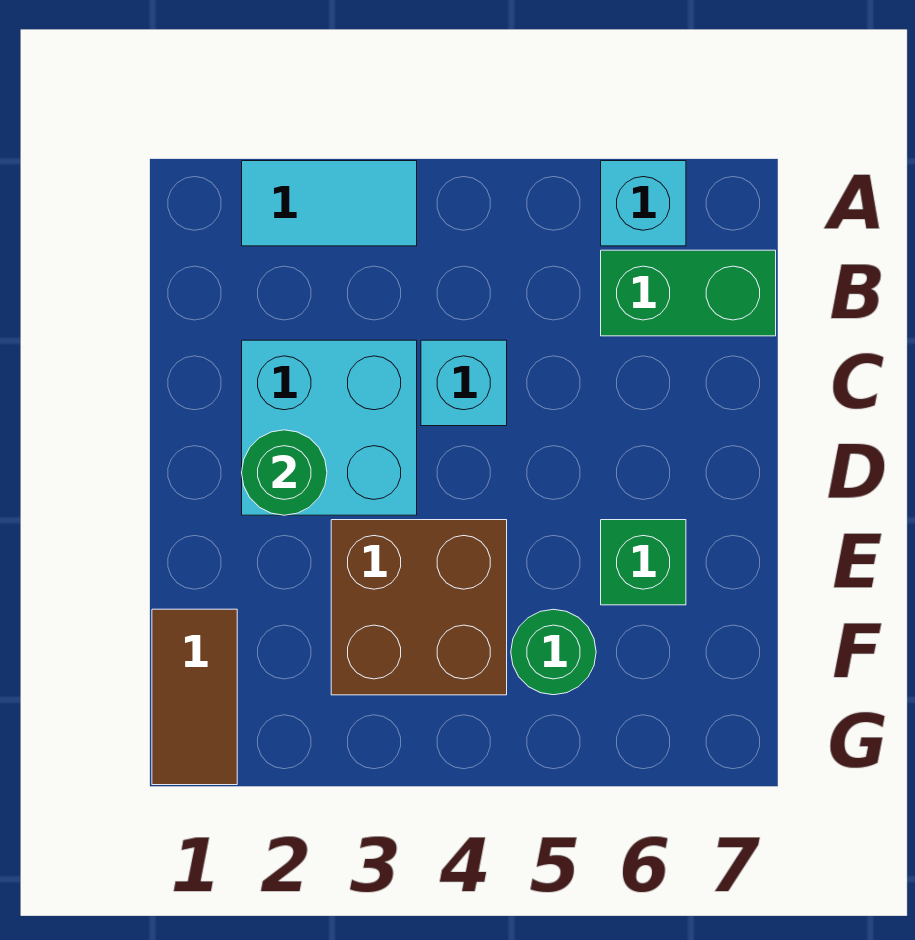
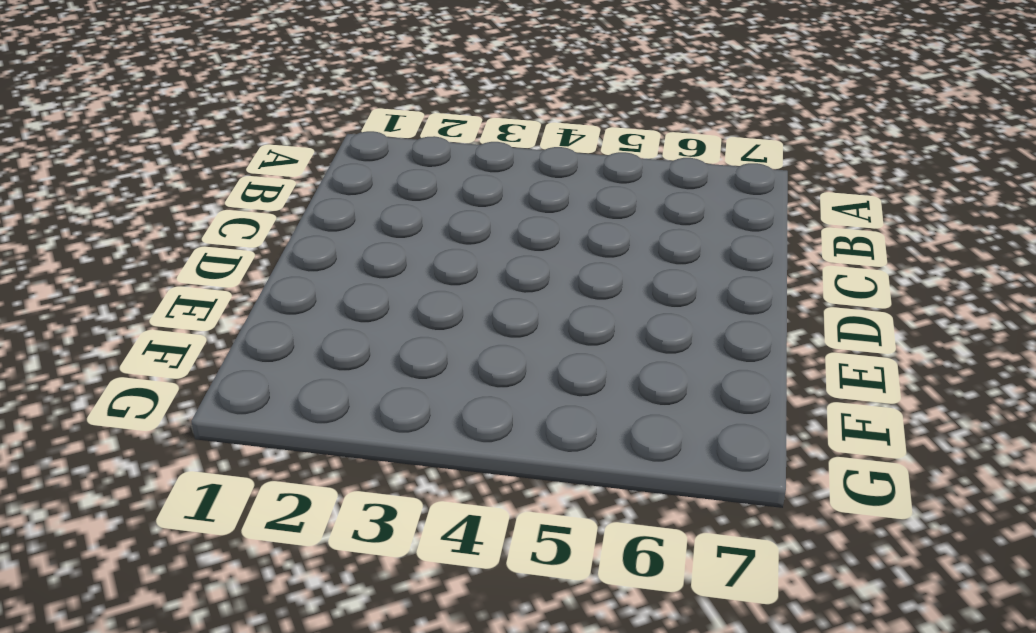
none -> cyan tile A2:A3 level 1
none -> cyan brick A6 level 1

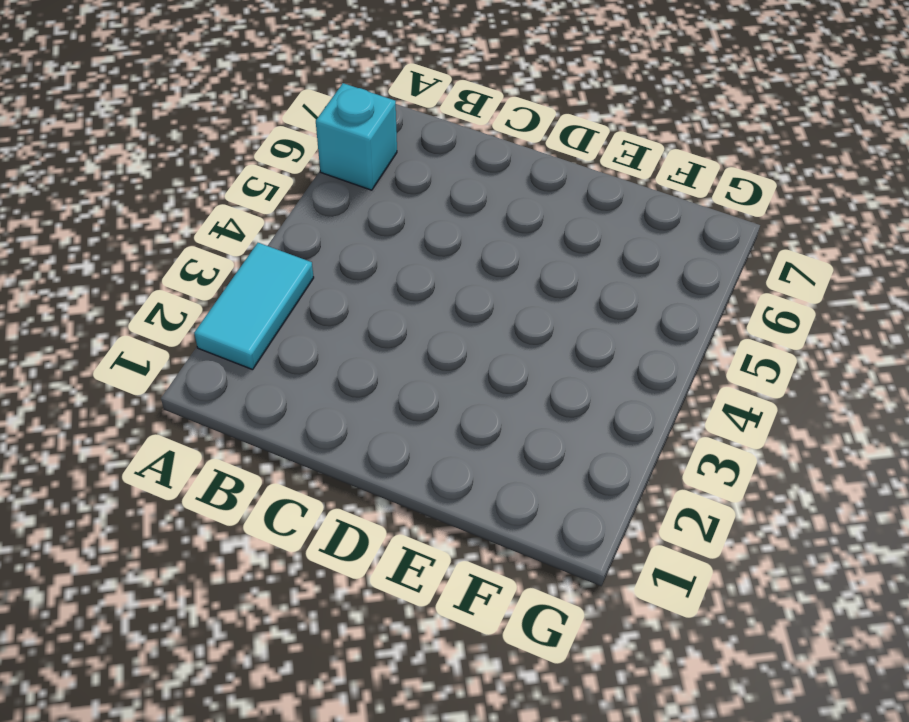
none -> green brick B6:B7 level 1
none -> cyan brick C2:D3 level 1

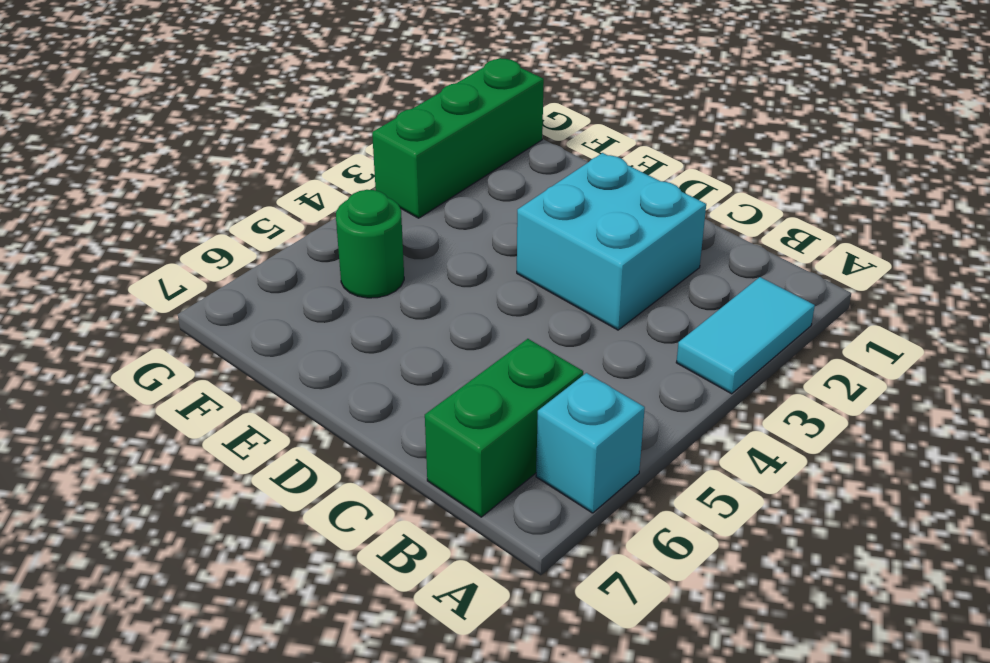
green brick G1:G3 level 1 -> brown tile F1:G1 level 1
none -> cyan brick C4 level 1
none -> brown brick E3:F4 level 1

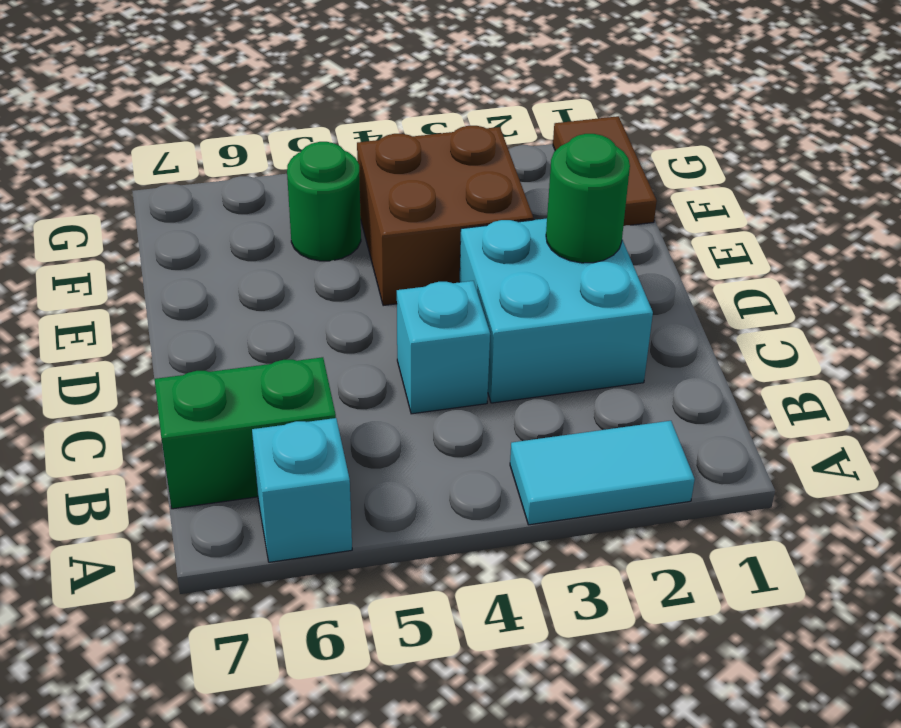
none -> green brick E6 level 1

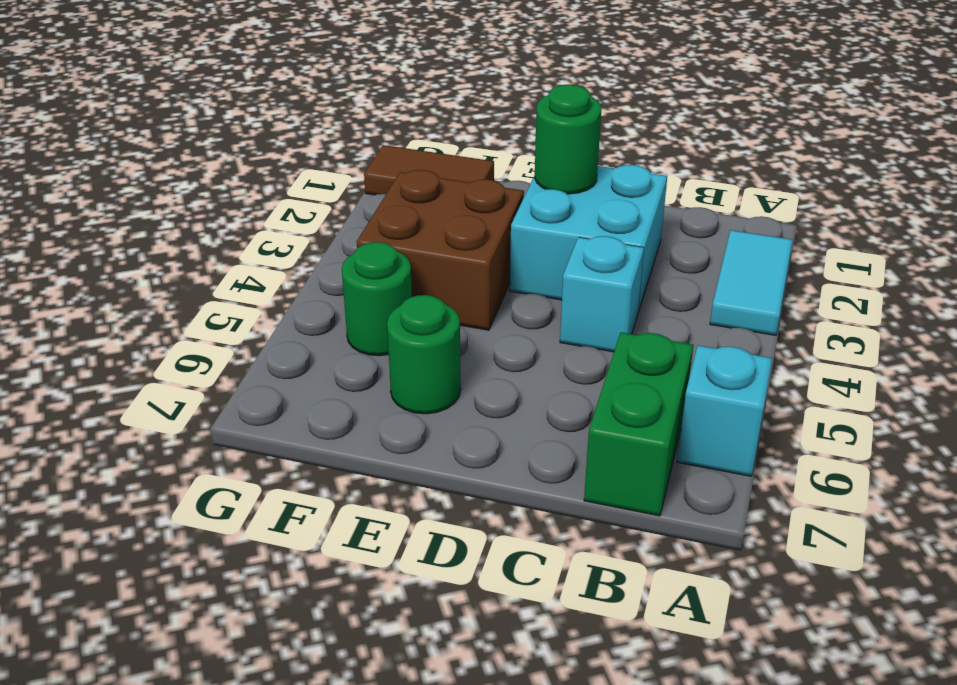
green round brick E6 level 1 -> green brick E6 level 1

